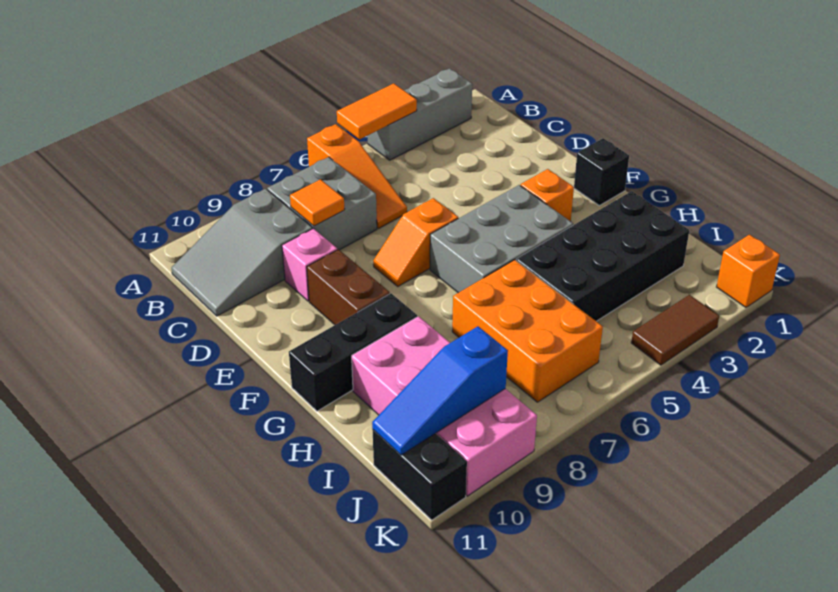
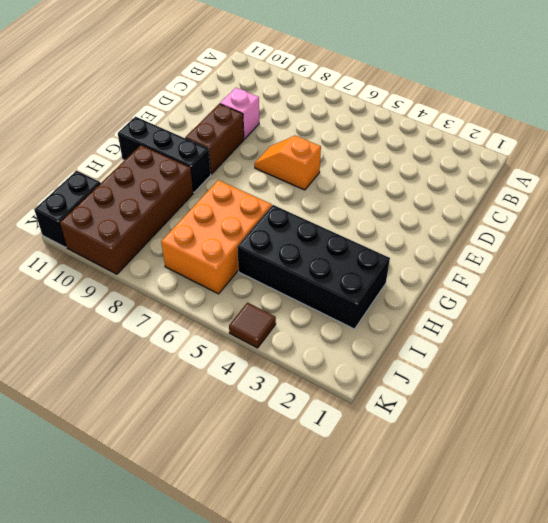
brown brick H9:K10 level 1 -> pink brick H9:K10 level 1
brown tile K4 level 1 -> brown tile K3:K4 level 1
none -> grey brick A2:A4 level 1
none -> orange slope A6:C6 level 1 top A
none -> grey brick B7:C8 level 1

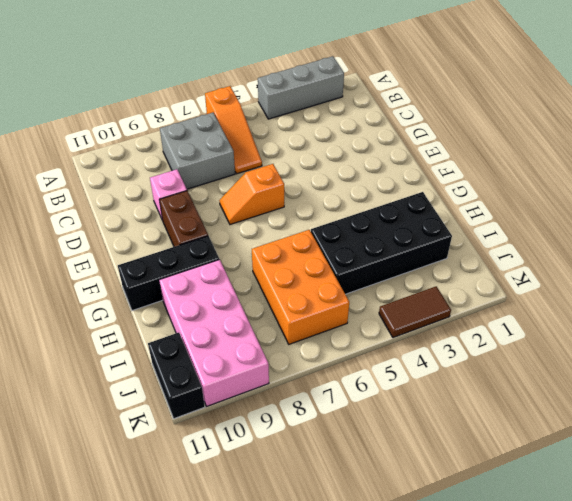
none -> grey slope B9:C11 level 1 top 9
none -> black brick F1 level 1
none -> orange brick F3 level 1

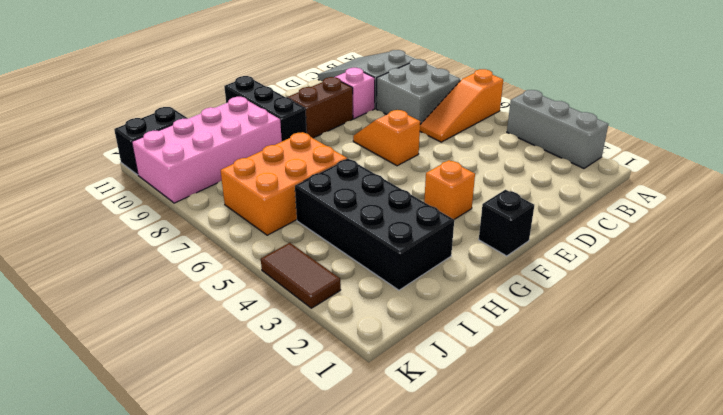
none -> grey brick F4:G6 level 1
none -> orange brick K1 level 1
none -> orange tile A4:A5 level 2

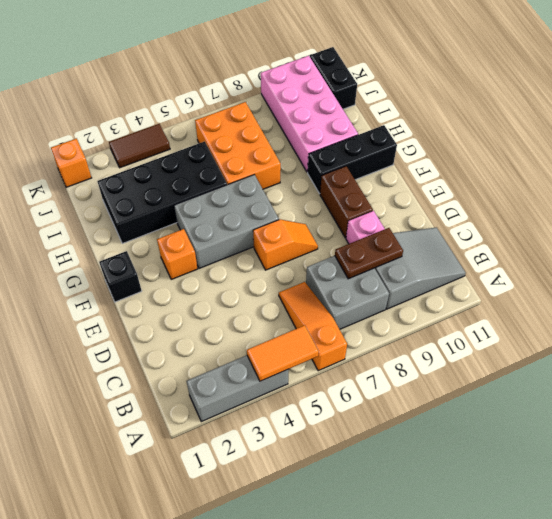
brown plate C8:C9 level 2 -> orange tile C8 level 2
none -> blue slope J9:J11 level 2 top 9

